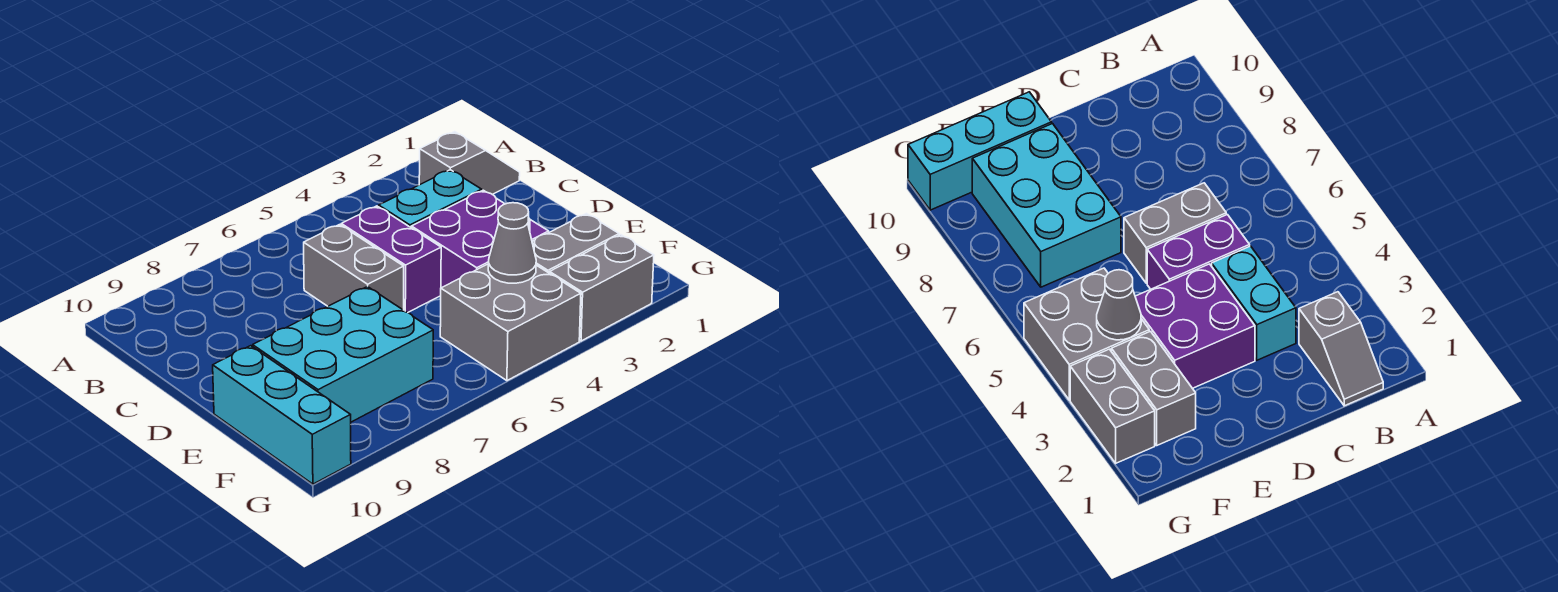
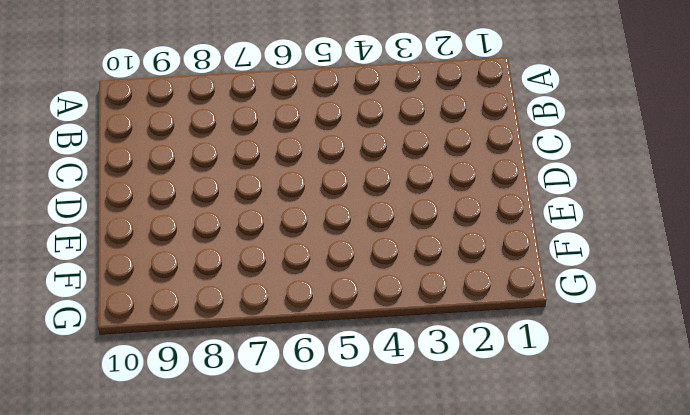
none -> grey slope B1:B2 level 1 top 2
none -> cyan brick C3:C4 level 1

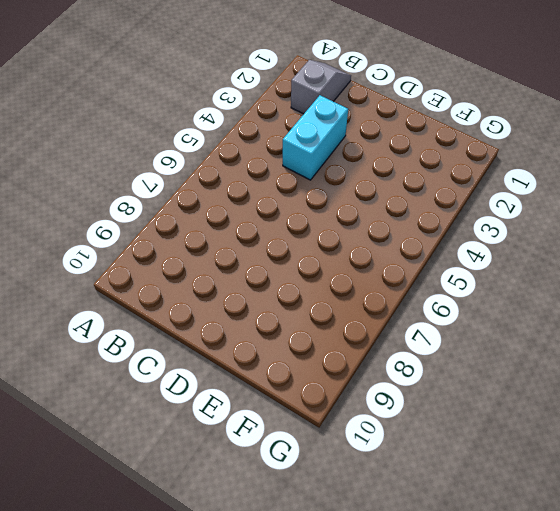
none -> purple brick C5:D5 level 1
none -> grey brick C6:D6 level 1

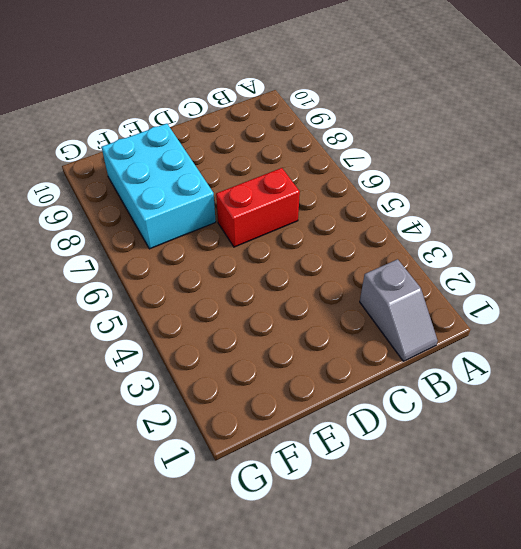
red brick C6:D6 level 1 -> grey brick C6:D6 level 1
none -> cyan brick C3:C4 level 1
none -> purple brick C5:D5 level 1

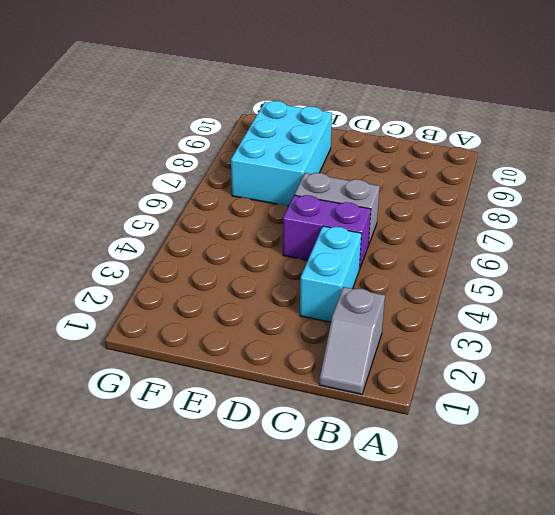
none -> purple brick D3:E4 level 1
none -> cyan brick E10:G10 level 1

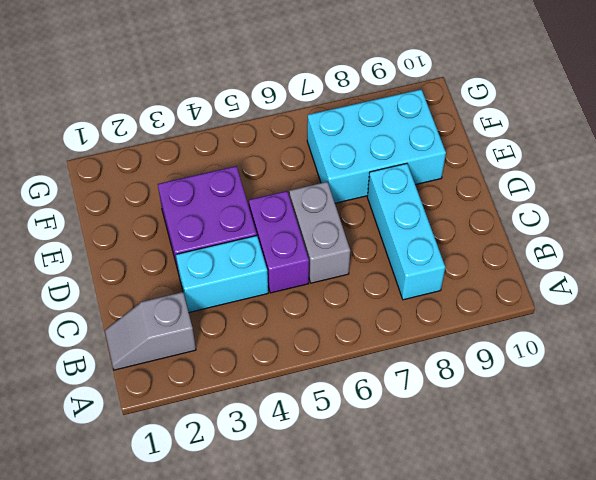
cyan brick B8:D8 level 1 -> cyan brick E10:G10 level 1
none -> grey brick F2:F3 level 1
none -> grey brick F4:G5 level 1

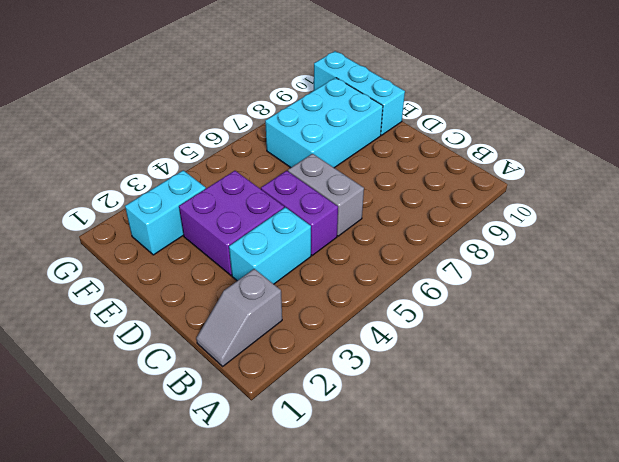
cyan brick F2:F3 level 1 -> grey brick F2:F3 level 1
none -> grey brick F4:G5 level 1
none -> grey brick G2:G3 level 1

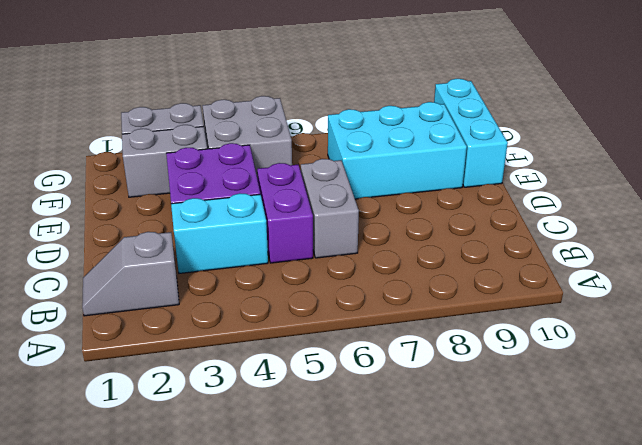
none -> grey cone F4 level 2

